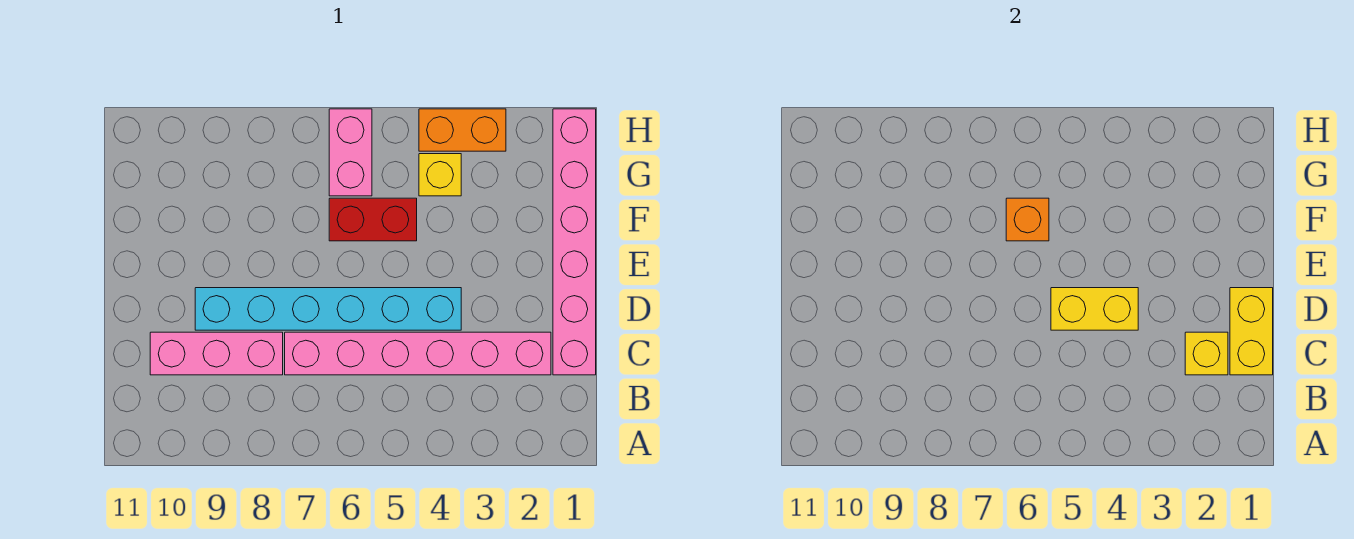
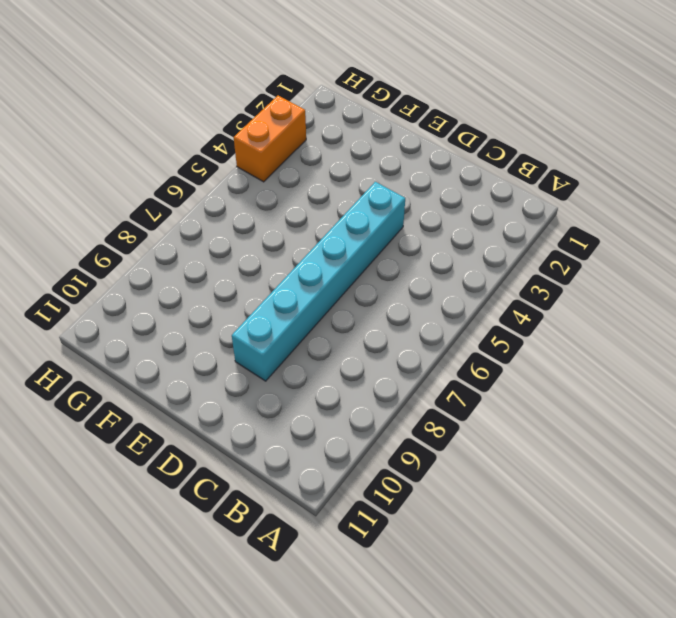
none -> pink brick C1:H1 level 1
none -> pink brick C2:C7 level 1
none -> pink brick C8:C10 level 1

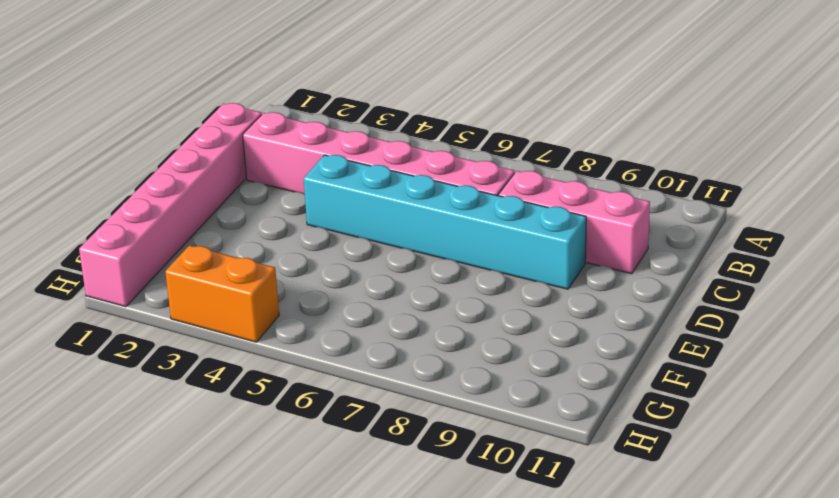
none -> red brick F5:F6 level 1
none -> yellow brick G4 level 1
none -> pink brick G6:H6 level 1

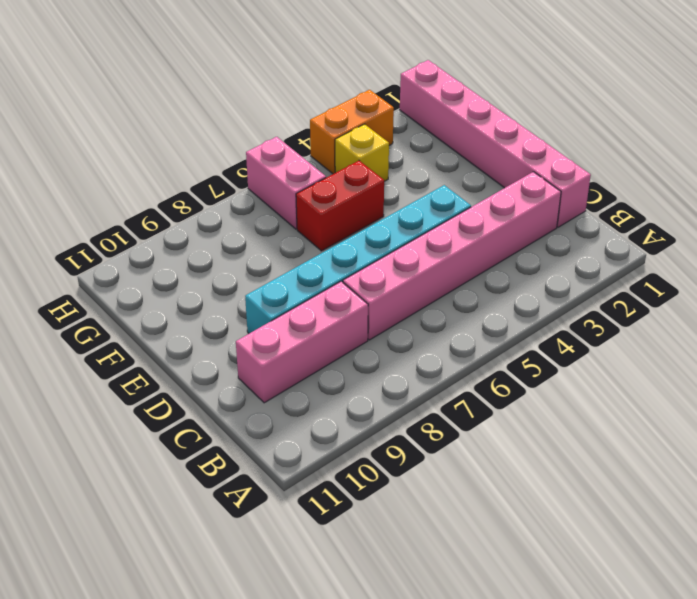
none -> yellow brick C1:D1 level 2
none -> yellow brick C2 level 2
none -> yellow brick D4:D5 level 2

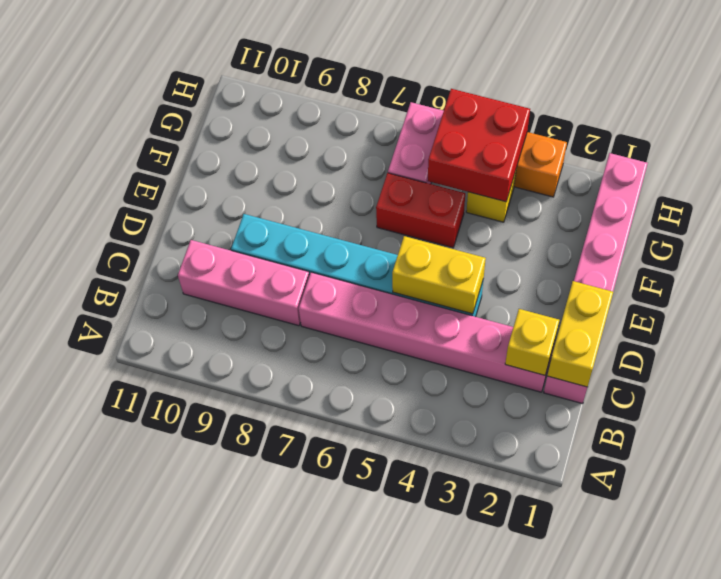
red brick G4:H5 level 2 -> none
none -> orange brick F6 level 2

